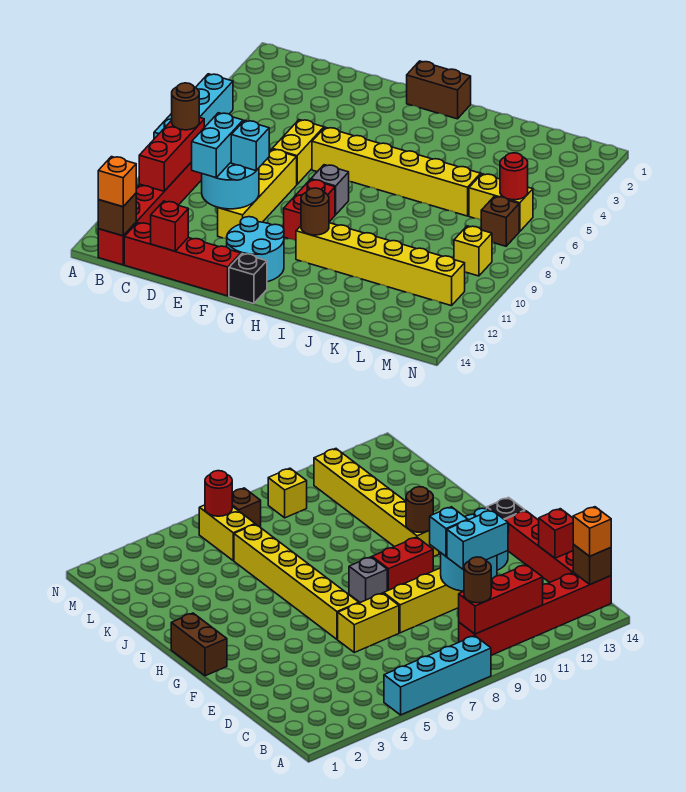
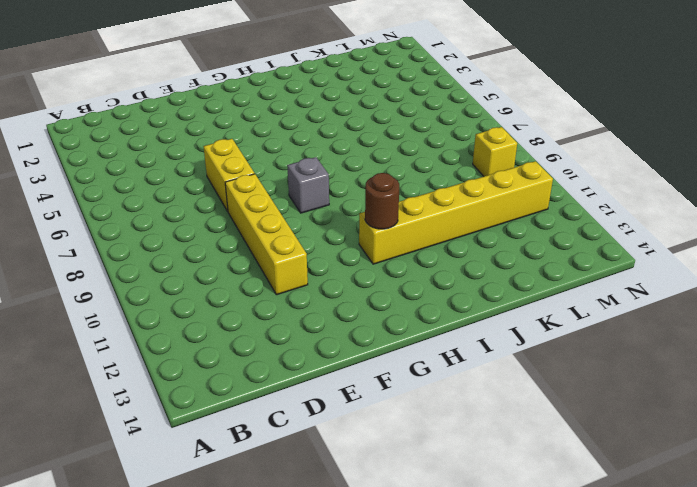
none -> cyan brick A5:A8 level 1
none -> red brick B9:B14 level 1
none -> red brick C14:F14 level 1

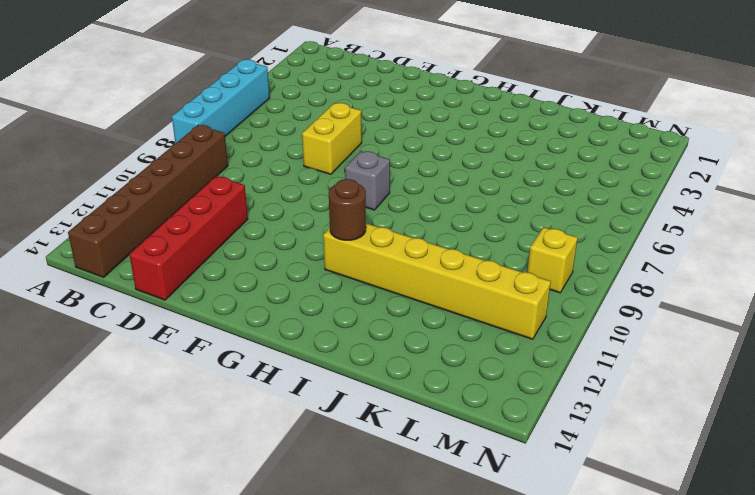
brown brick B9:B14 level 1 -> red brick B9:B14 level 1
red brick D11:D14 level 1 -> red brick C14:F14 level 1
none -> yellow brick E8:E11 level 1
none -> yellow brick F6:K6 level 1
none -> cyan round brick F12:G13 level 1

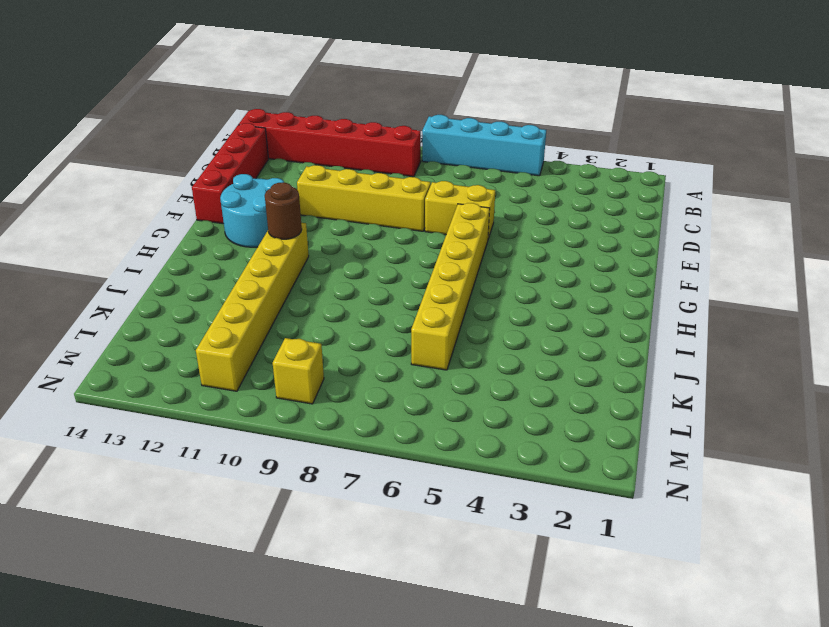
none -> brown brick G1:H1 level 1
none -> grey brick G8 level 1
none -> red brick G9:G10 level 1

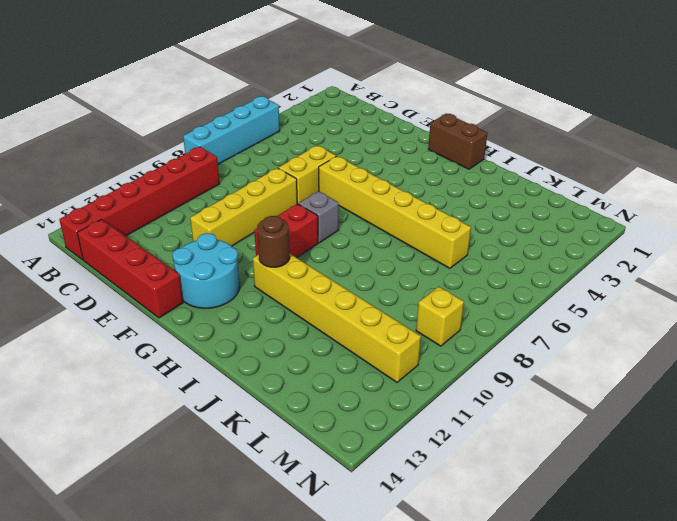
none -> black brick G14 level 1
none -> yellow brick L6:M6 level 1
none -> brown brick M7 level 1

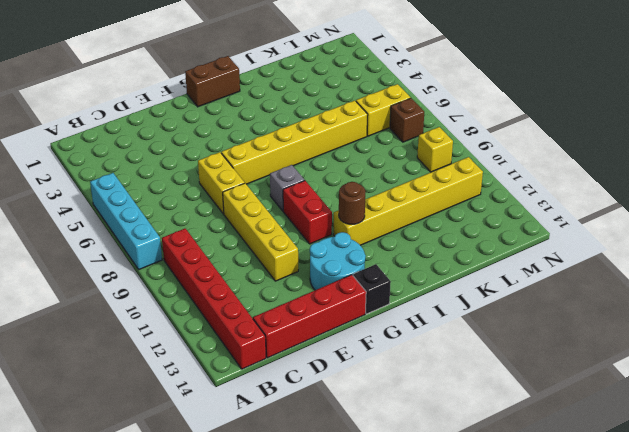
none -> red brick B9:B11 level 2
none -> brown brick B14 level 2
none -> cyan round brick D10:E11 level 2

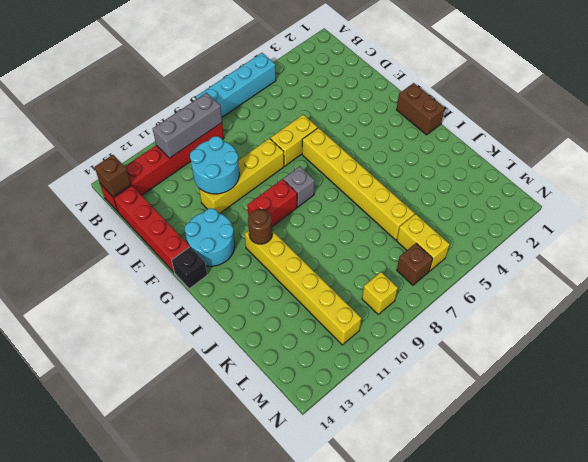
grey brick B9:B11 level 2 -> red brick B9:B11 level 2
none -> red brick D14 level 2
none -> red round brick M6 level 2
none -> brown round brick B9 level 3

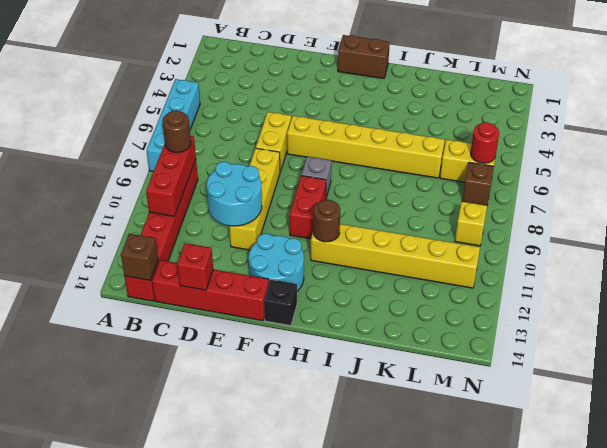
none -> orange brick B14 level 3
none -> cyan brick D10:D11 level 3
none -> cyan brick E10 level 3

